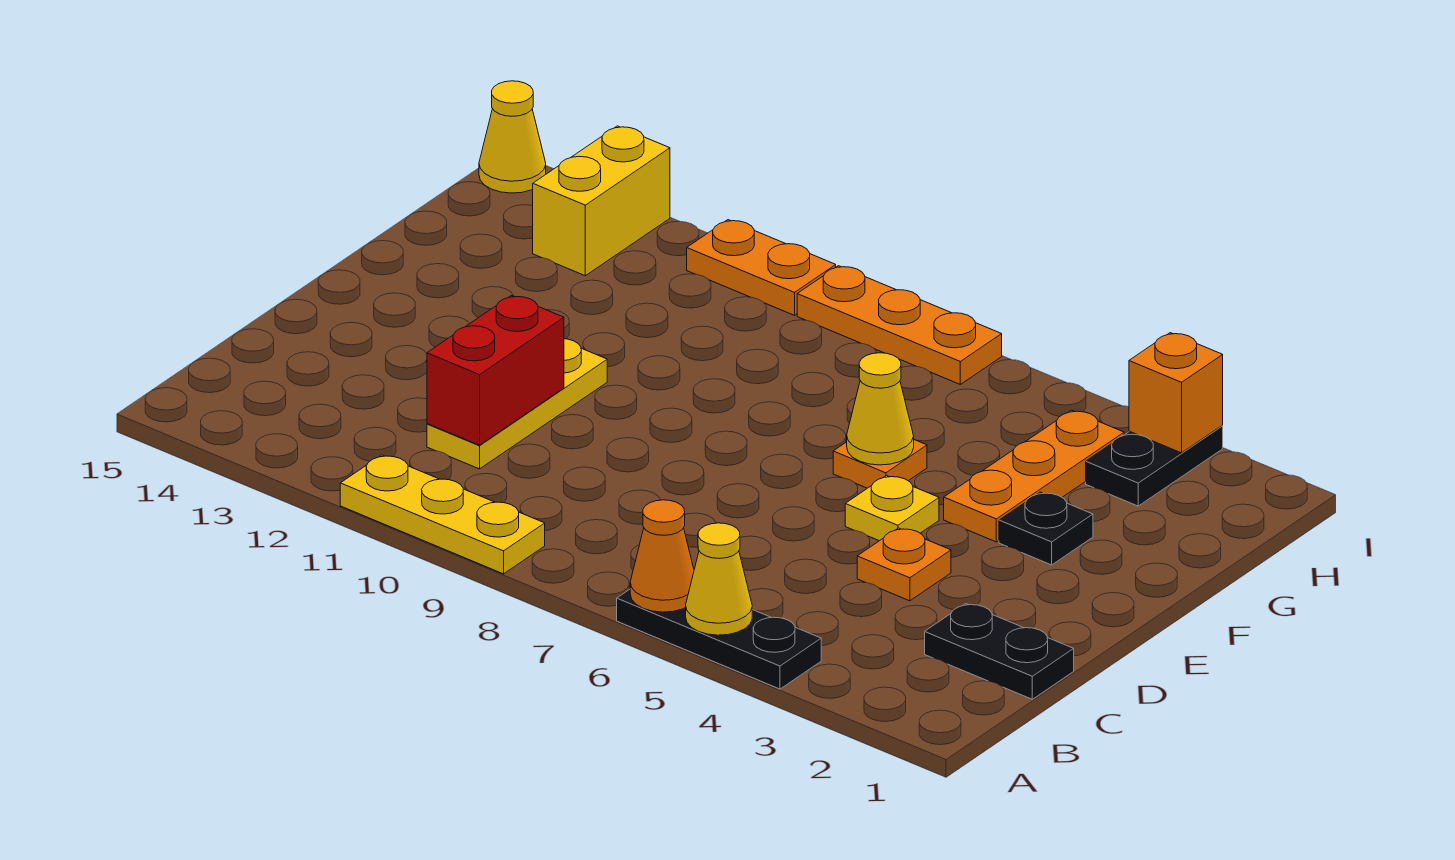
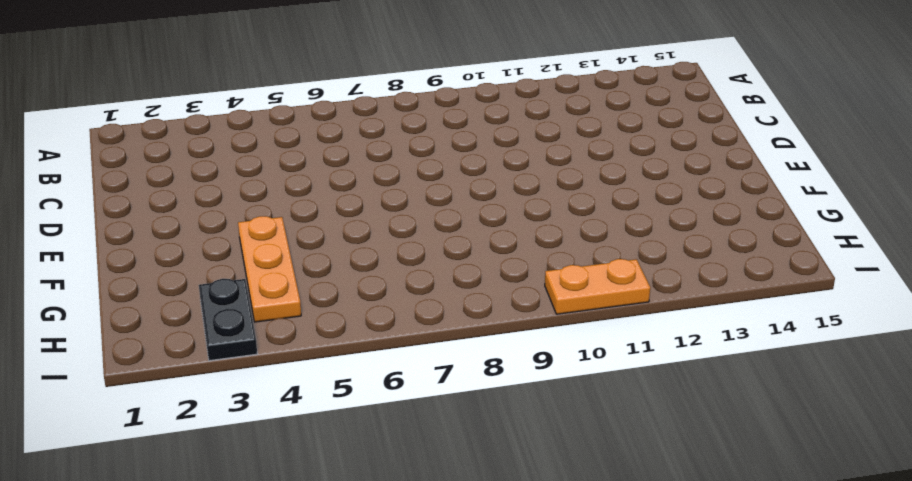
none -> black plate A4:A6 level 1
none -> yellow plate A9:A11 level 1
none -> black plate C1:C2 level 1

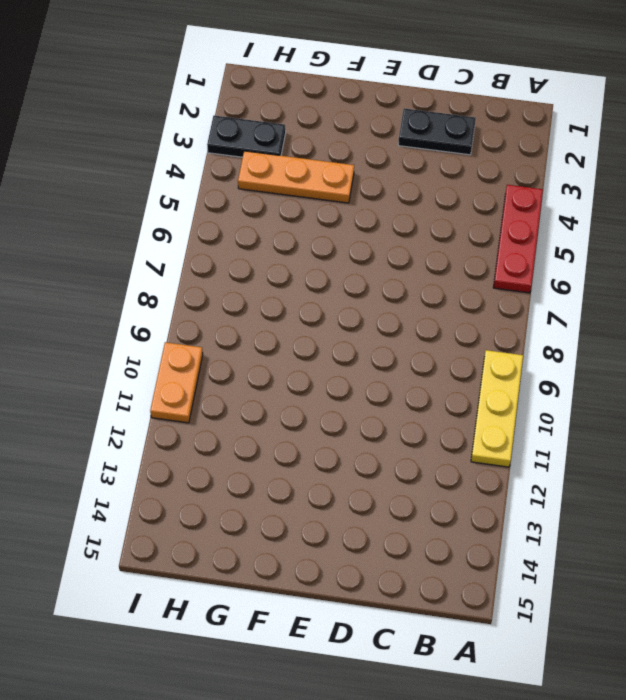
red plate A4:A6 level 1 -> black plate A4:A6 level 1
black plate C2:D2 level 1 -> black plate C1:C2 level 1
none -> yellow plate C11:E11 level 1
none -> orange plate D4 level 1
none -> yellow plate E5 level 1

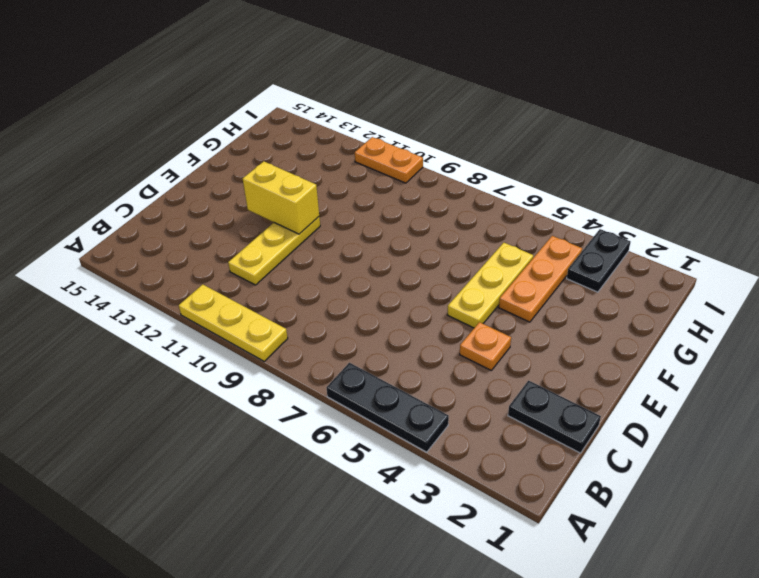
yellow plate E5:G5 level 1 -> yellow plate E5 level 1
yellow brick E11:E12 level 2 -> yellow brick H13:I13 level 1
none -> black plate F3 level 1
none -> orange plate F6 level 1
none -> orange plate I7:I9 level 1

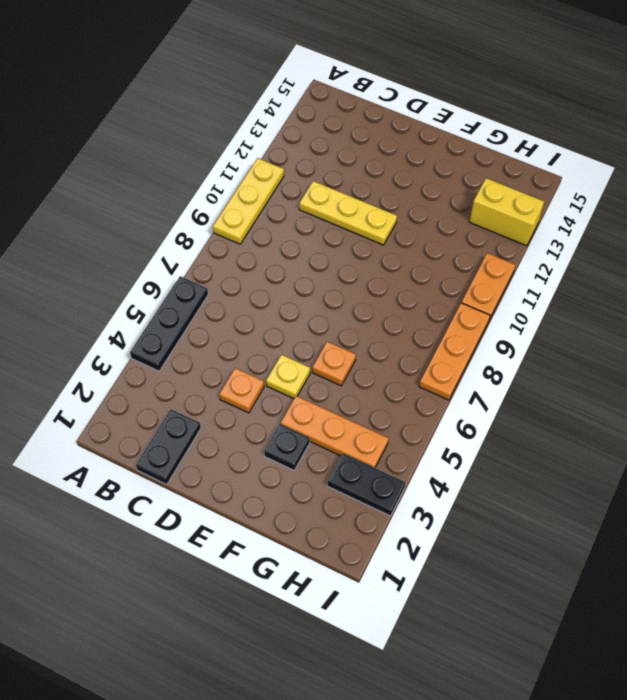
none -> yellow cone I15 level 1
none -> yellow cone A5 level 2
none -> orange cone A6 level 2

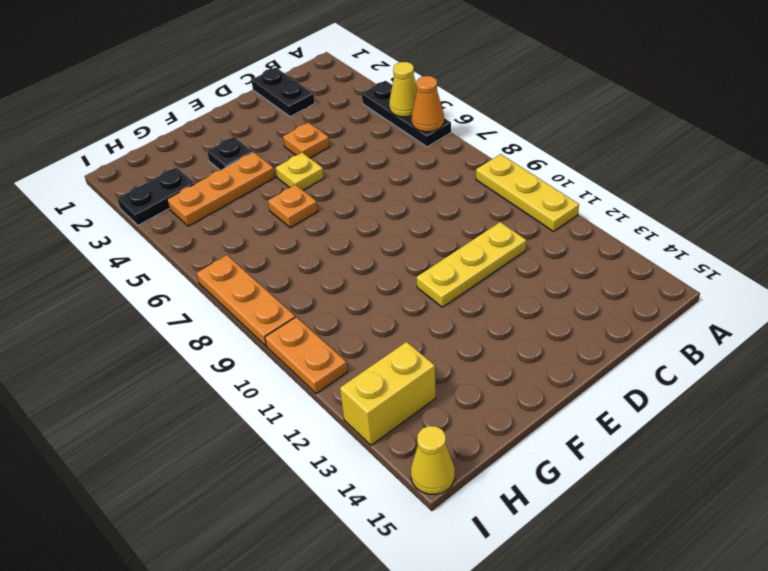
none -> red brick C11:D11 level 2
none -> yellow cone F6 level 2
none -> orange brick I3 level 2

